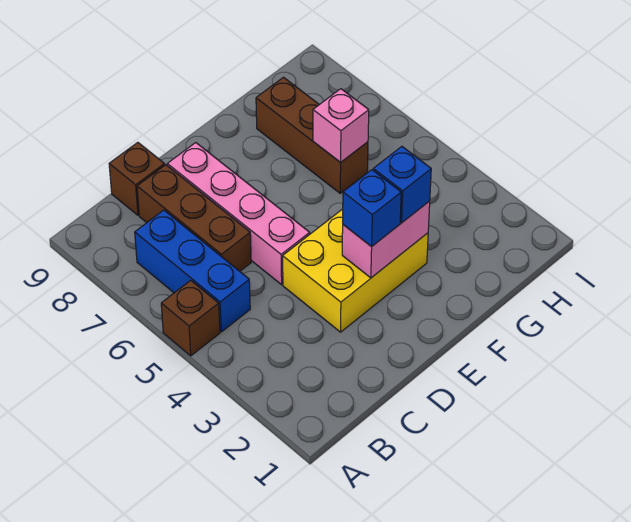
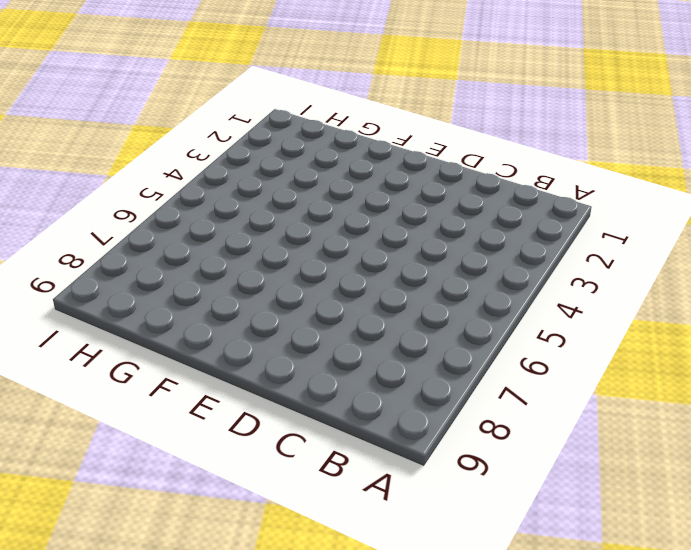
none -> brown brick A5 level 1
none -> blue brick B5:B7 level 1

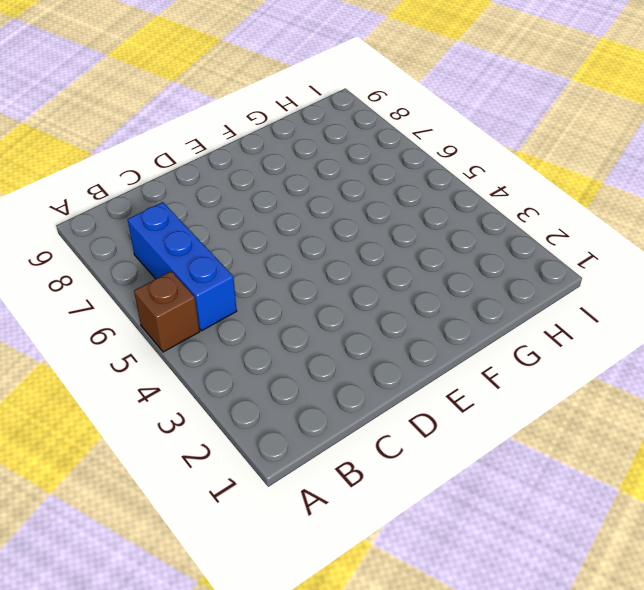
none -> brown brick C6:C8 level 1
none -> brown brick C9 level 1

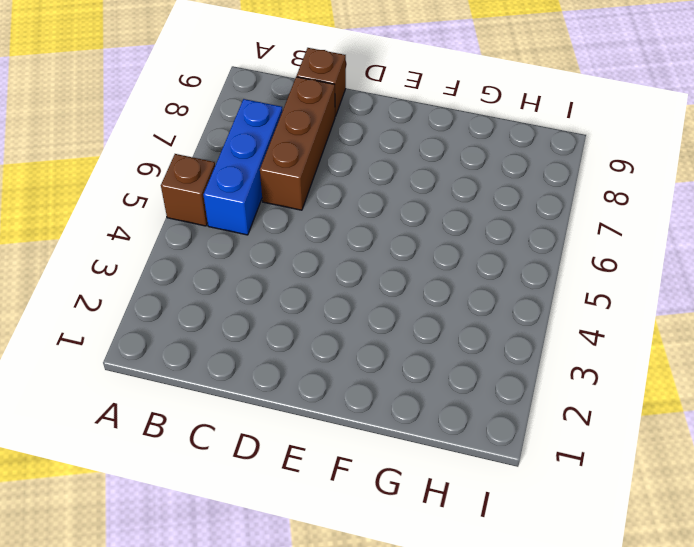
none -> yellow brick D3:F4 level 1
none -> pink brick D5:D8 level 1

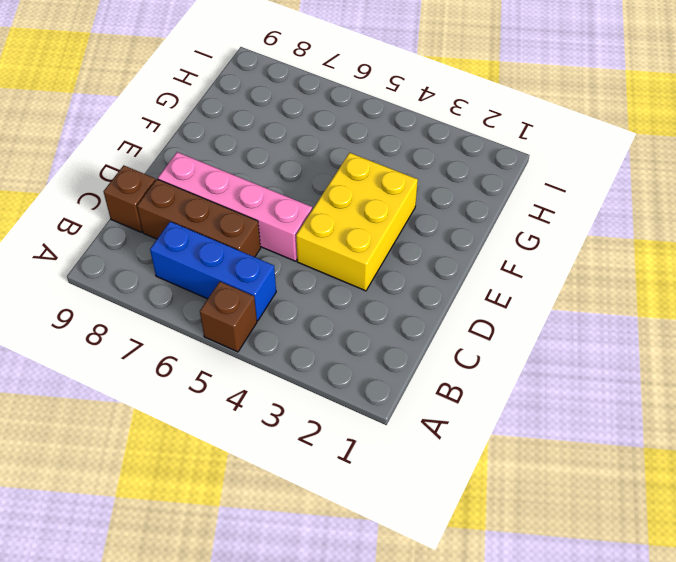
none -> brown brick G6:G8 level 1
none -> pink brick E3:F3 level 2

